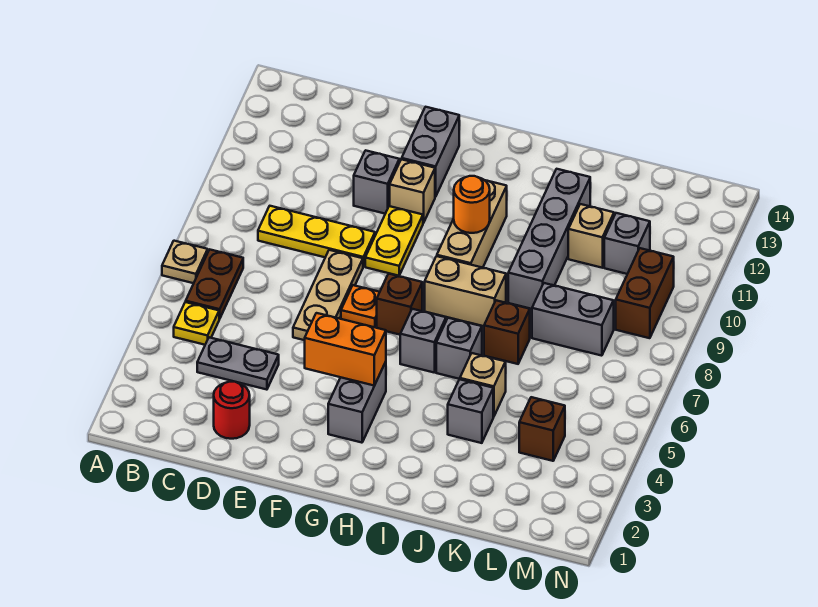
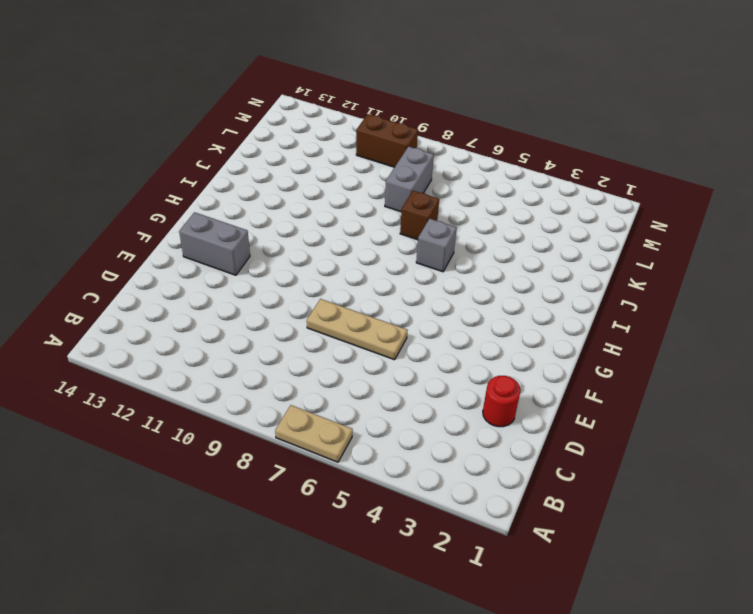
tan plate A6:A7 level 1 -> tan plate A7 level 1
none -> yellow plate B5 level 1
none -> brown plate B6:B7 level 1
none -> grey plate C4:D4 level 1

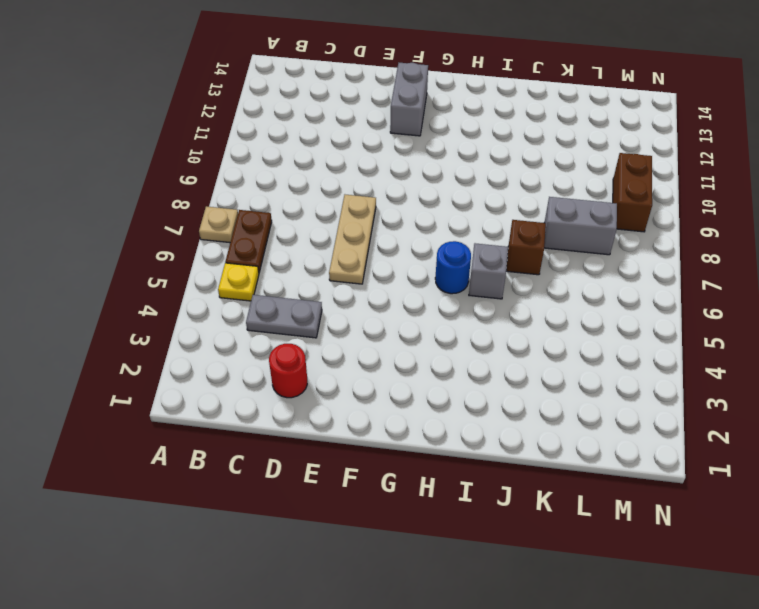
blue round brick H6 level 1 -> grey brick H6 level 1
none -> yellow plate C9:E9 level 1
none -> grey brick E11 level 1
none -> orange plate F7 level 1

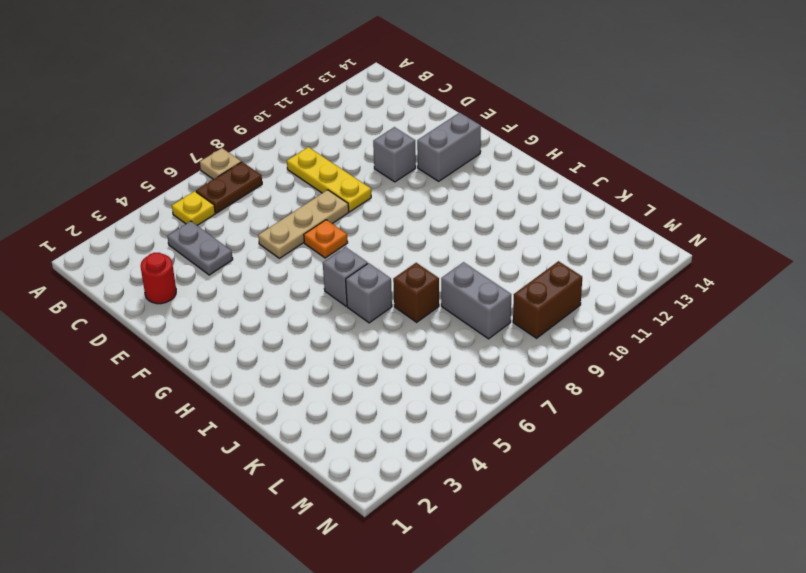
none -> yellow plate F9:F10 level 1
none -> tan brick F11 level 1
none -> grey brick G3:G4 level 1

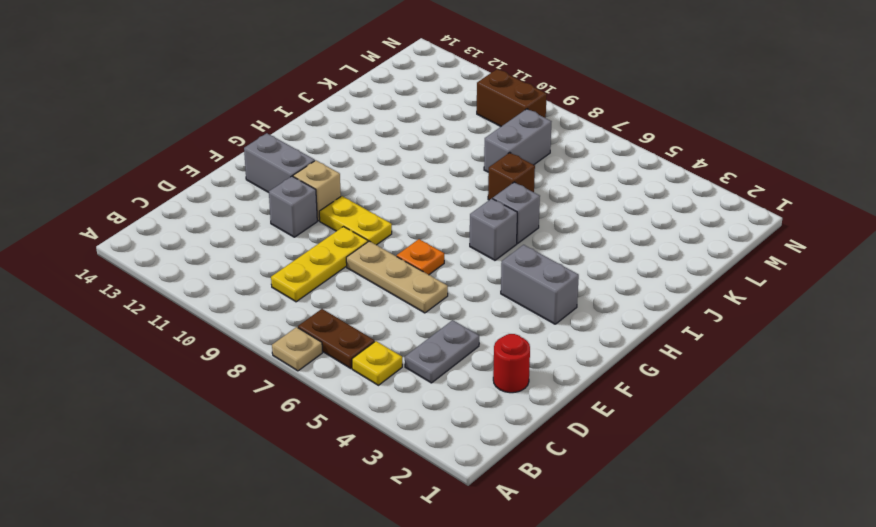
none -> brown brick G7 level 1
none -> tan brick H8:I8 level 1
none -> tan brick H9:H11 level 1

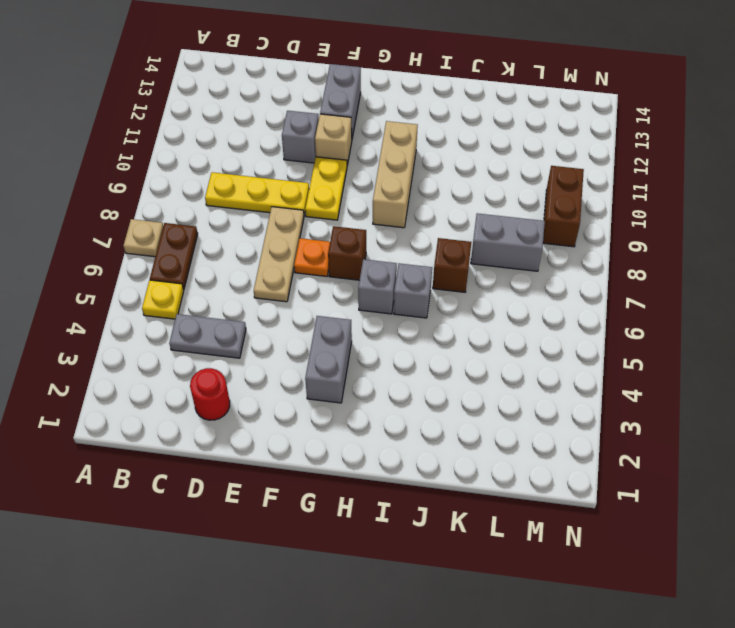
none -> tan brick H8:I8 level 1
none -> grey brick J4 level 1
none -> tan brick J5 level 1

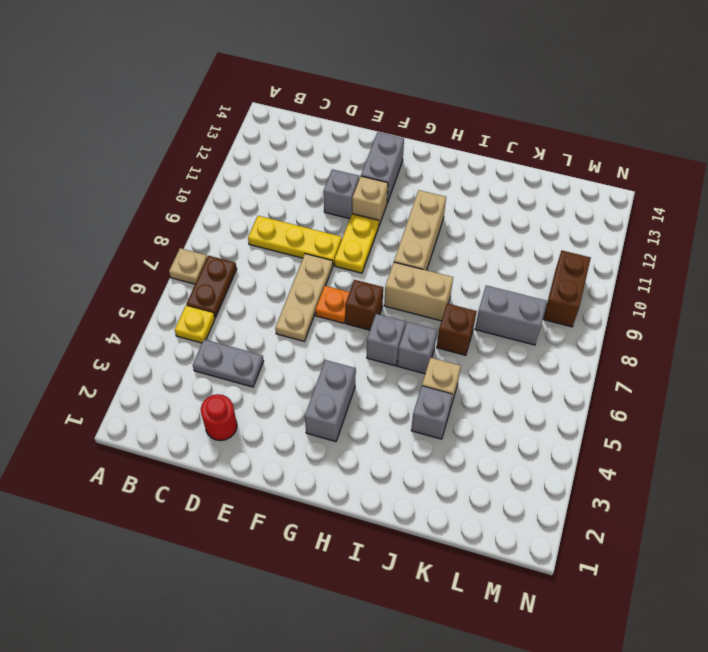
none -> grey brick J9:J12 level 1
none -> tan brick K11 level 1
none -> brown brick L4 level 1

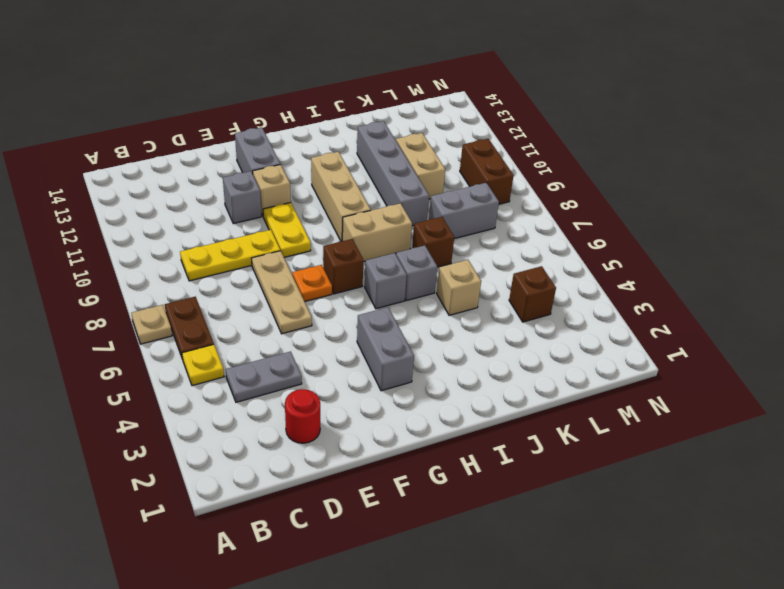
tan brick K10:K11 level 1 -> tan brick K11 level 1
none -> grey brick J4 level 1
none -> grey brick L11 level 1
none -> orange brick F4:G4 level 2

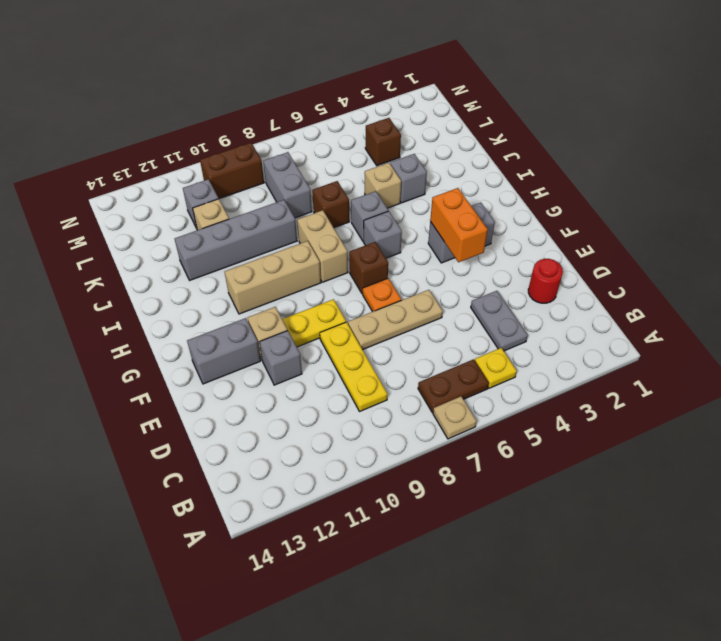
none -> orange round brick H10 level 2

